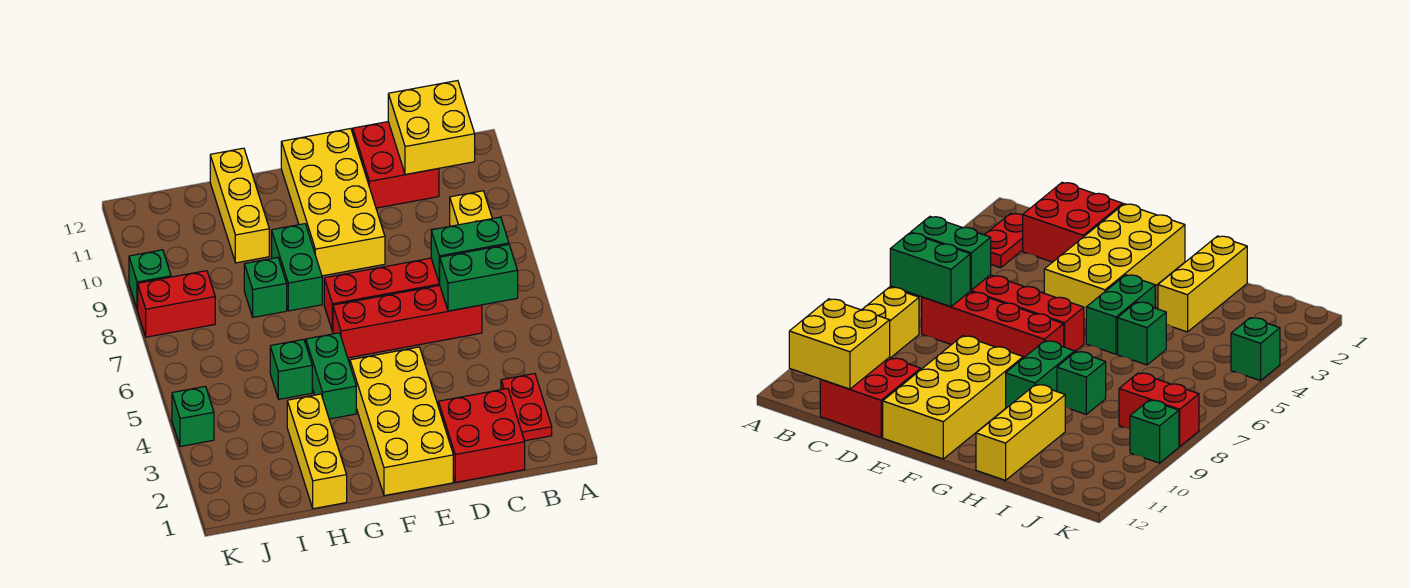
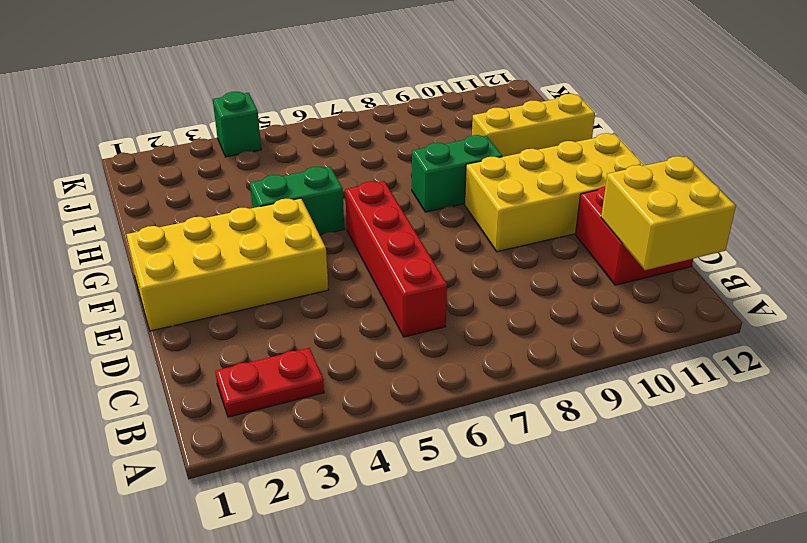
none -> yellow brick B8:B9 level 1
none -> red brick C1:D2 level 1
none -> red brick C7:F7 level 1

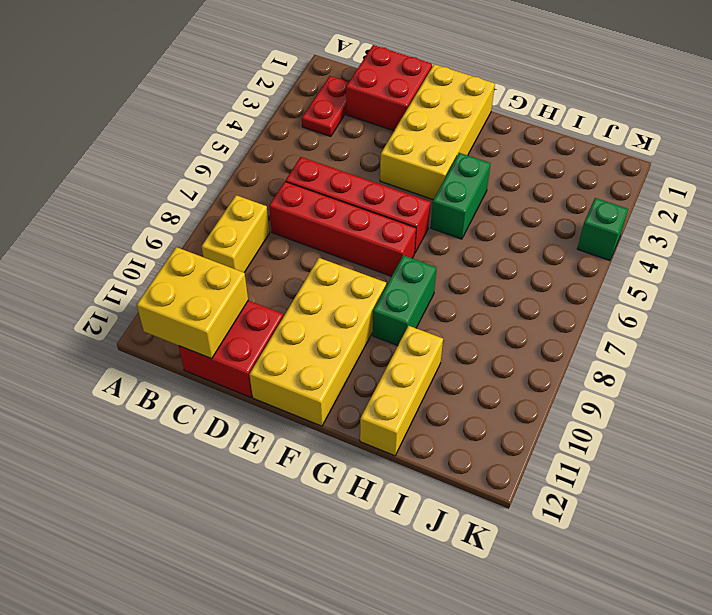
none -> yellow brick H1:H3 level 1
none -> green brick H5 level 1
none -> green brick H8 level 1

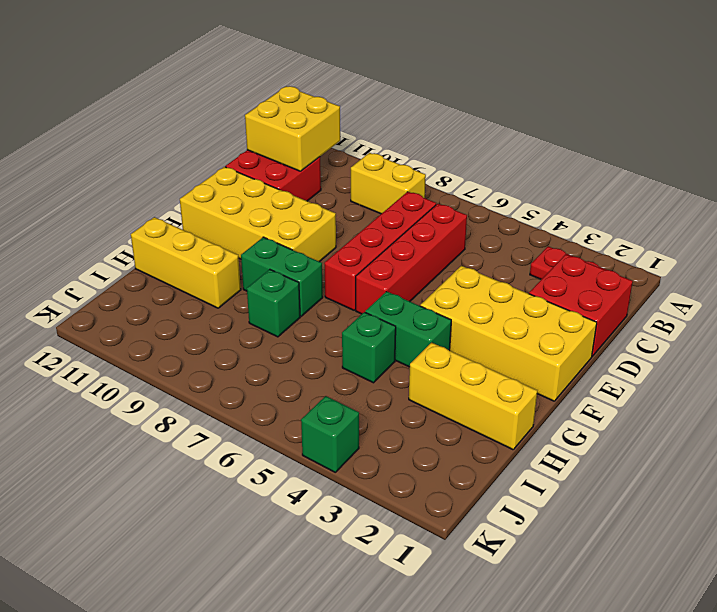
none -> red brick J8:K8 level 1
none -> green brick K9 level 1
none -> green brick B6:C6 level 2

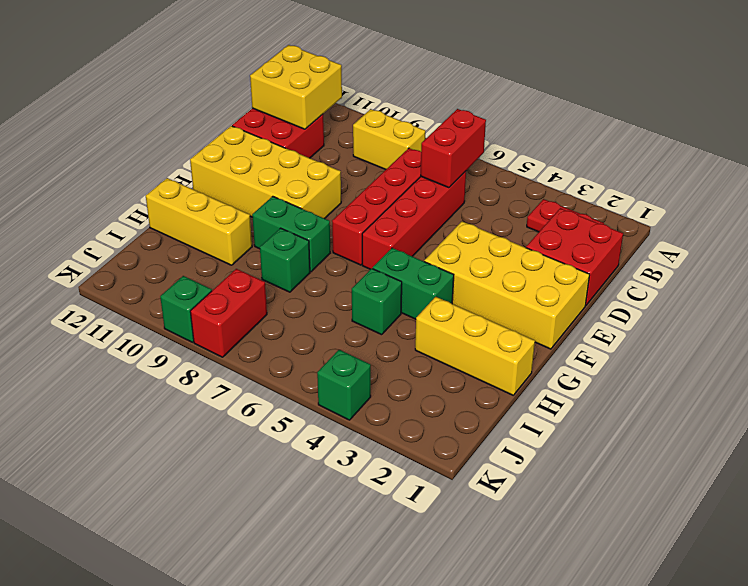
red brick B6:C6 level 2 -> green brick B6:C6 level 2
none -> green brick B7:C7 level 2

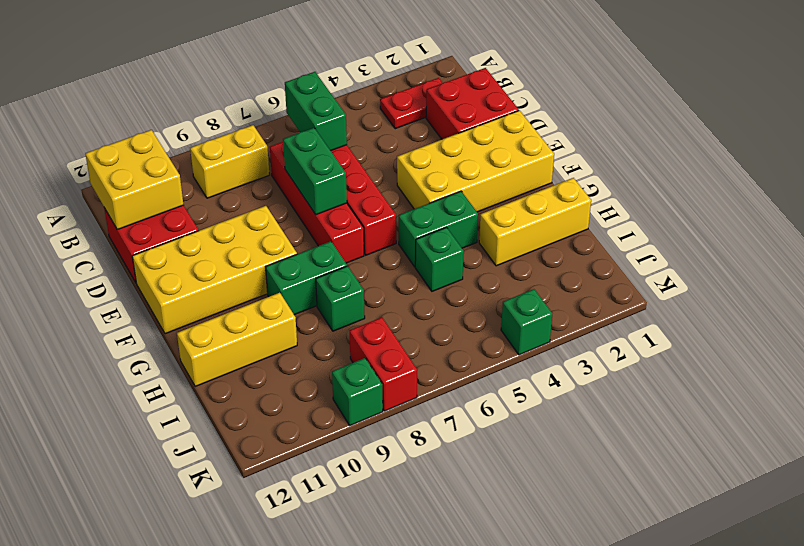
green brick D7:E7 level 2 -> green brick B7:C7 level 2

